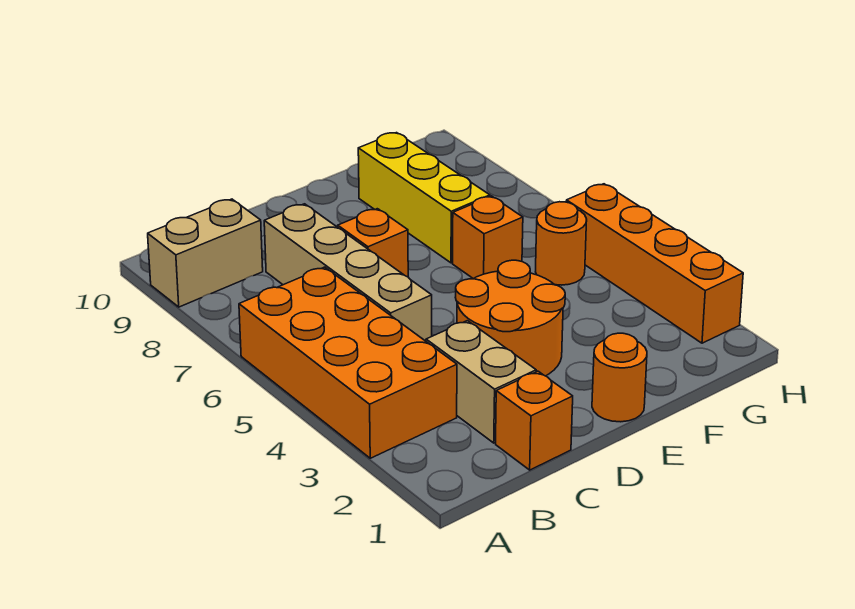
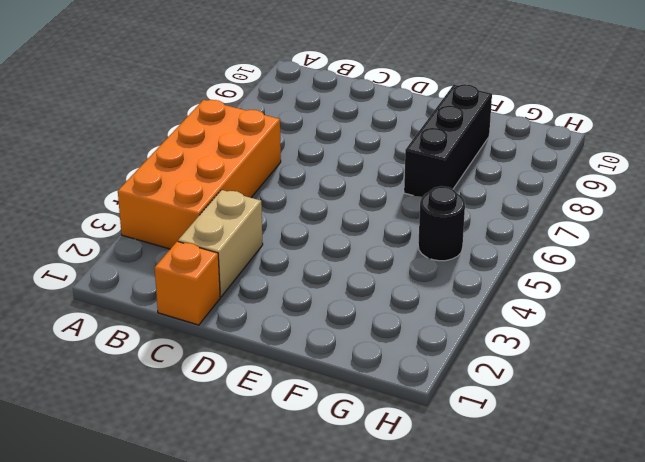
black brick F7:F9 level 1 -> yellow brick F7:F9 level 1
black round brick G5 level 1 -> orange round brick G5 level 1
none -> tan brick A9:B9 level 1
none -> tan brick C5:C8 level 1
none -> orange round brick D3:E4 level 1

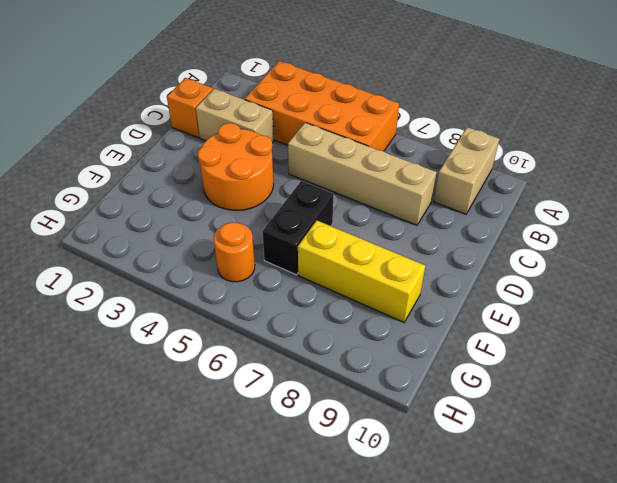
black brick E6:F6 level 1 -> orange brick F6 level 1
none -> orange brick D7 level 1
none -> orange round brick E1 level 1
none -> orange brick H2:H5 level 1

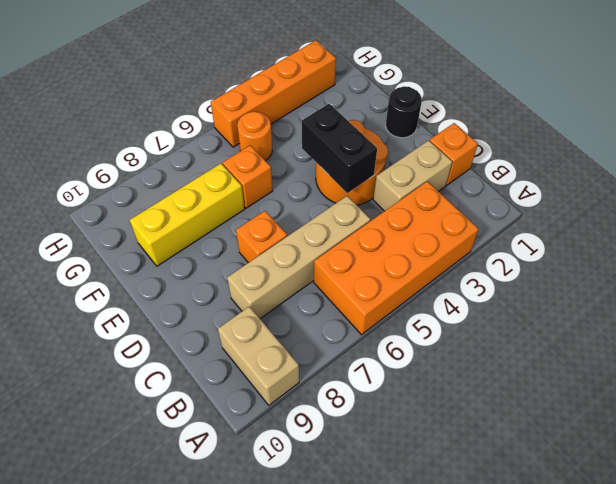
black brick D4:E4 level 2 -> none
black round brick E1 level 1 -> orange round brick E1 level 1

